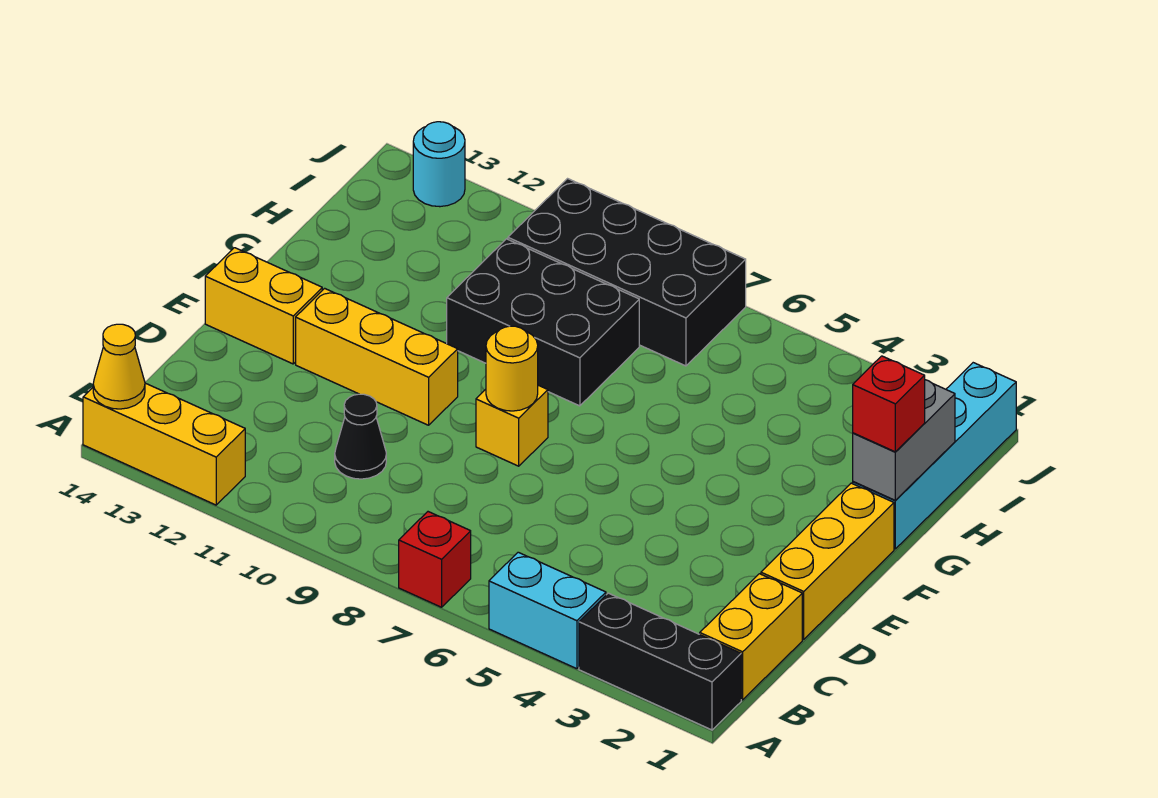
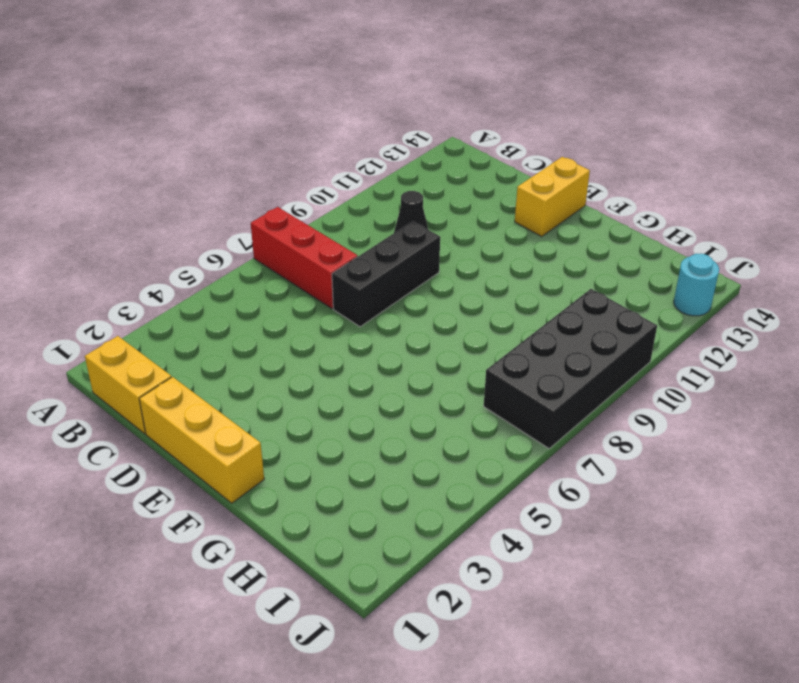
red brick A7:C7 level 1 -> red brick A7 level 1
black brick D7:D9 level 1 -> black brick A1:A3 level 1
none -> cyan brick A4:A5 level 1
none -> yellow brick A12:A14 level 1
none -> yellow brick E8 level 1

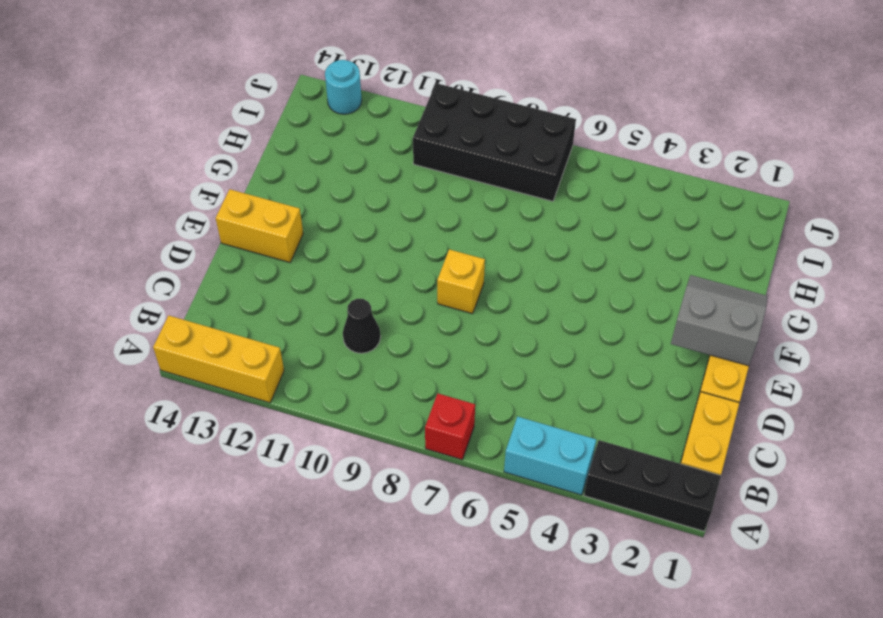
grey slope E1:F2 level 2 top E -> none
none -> yellow brick E10:E12 level 1
none -> cyan brick G1:J1 level 1
none -> black brick G8:H10 level 1

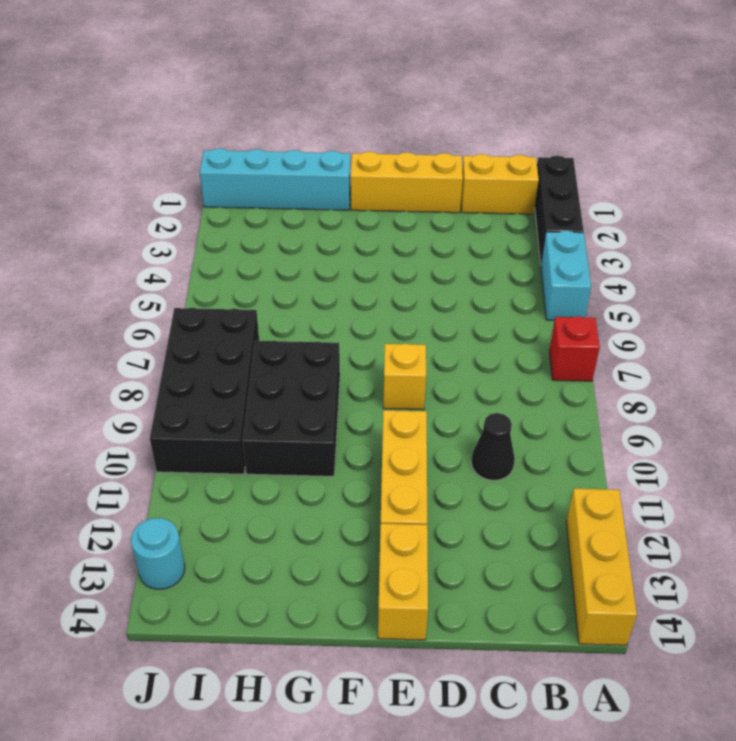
none -> yellow cone A14 level 2
none -> yellow round brick E8 level 2
none -> grey brick G1:H1 level 2

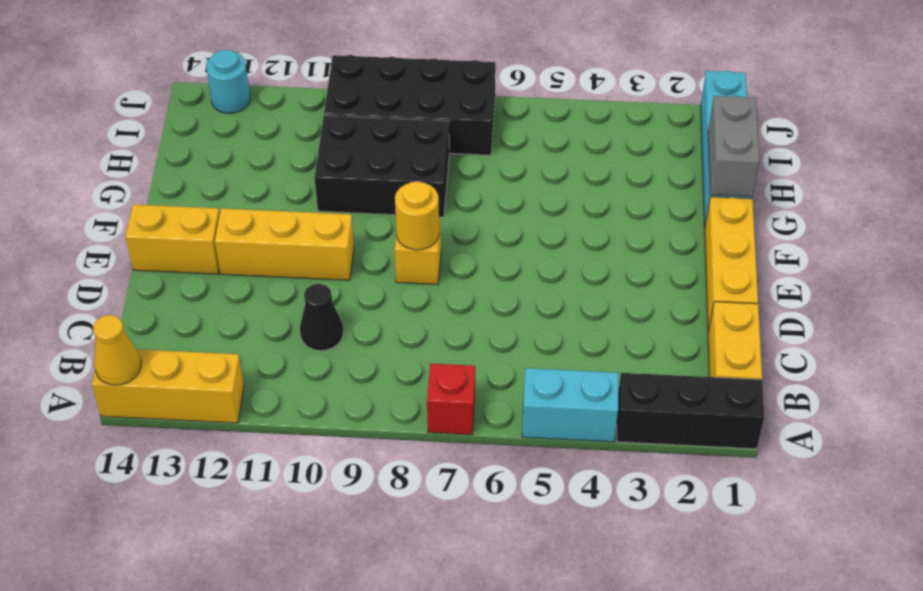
none -> red brick G1 level 3

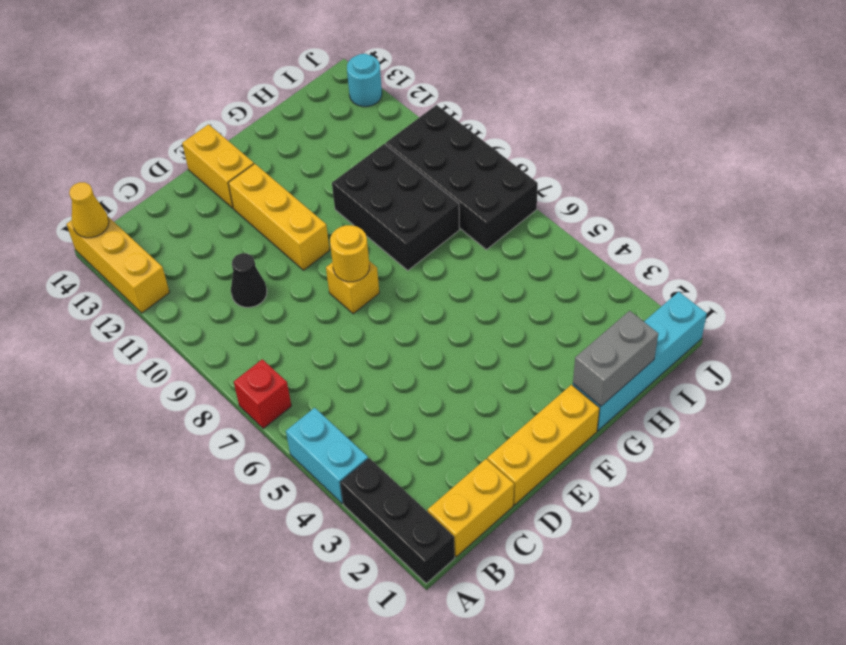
none -> red brick G1 level 3

